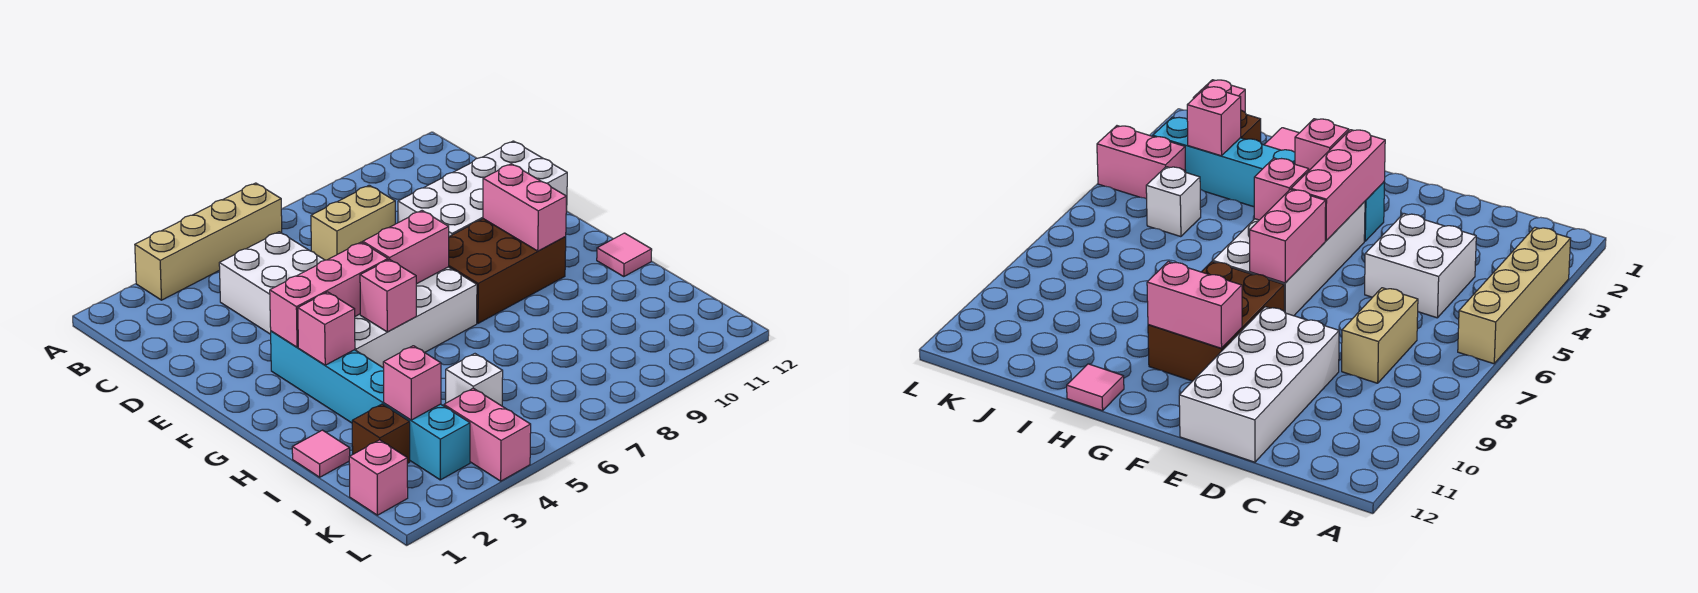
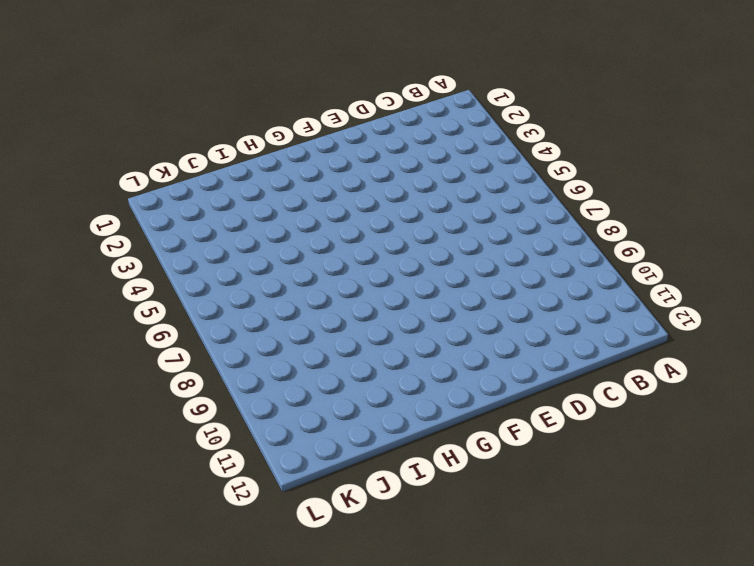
none -> tan brick A3:A6 level 1
none -> white brick C4:D5 level 1
none -> tan brick C7:C8 level 1

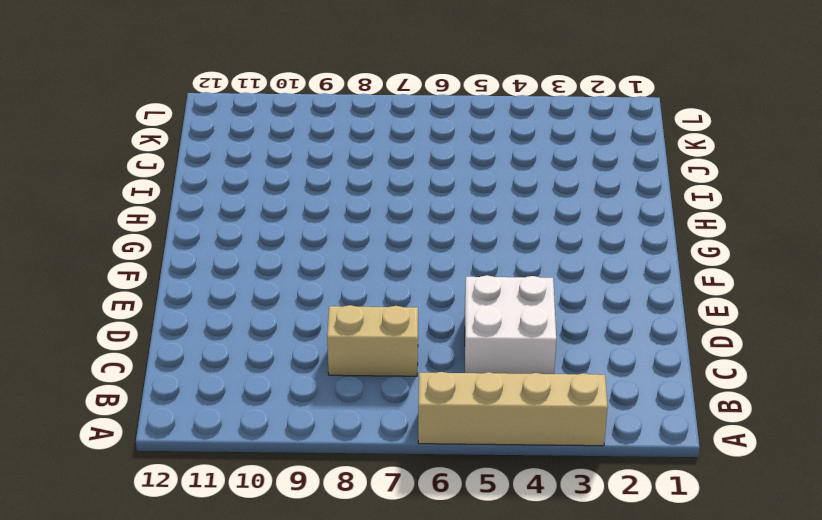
none -> white brick D9:E12 level 1
none -> cyan brick F3:K3 level 1
none -> white brick F4:G7 level 1

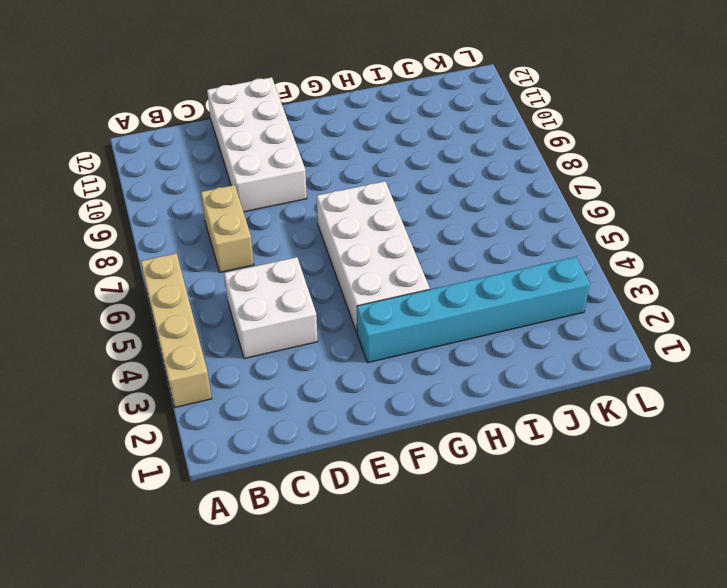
none -> brown brick F8:G10 level 1
none -> pink tile H12 level 1
none -> pink tile I1 level 1

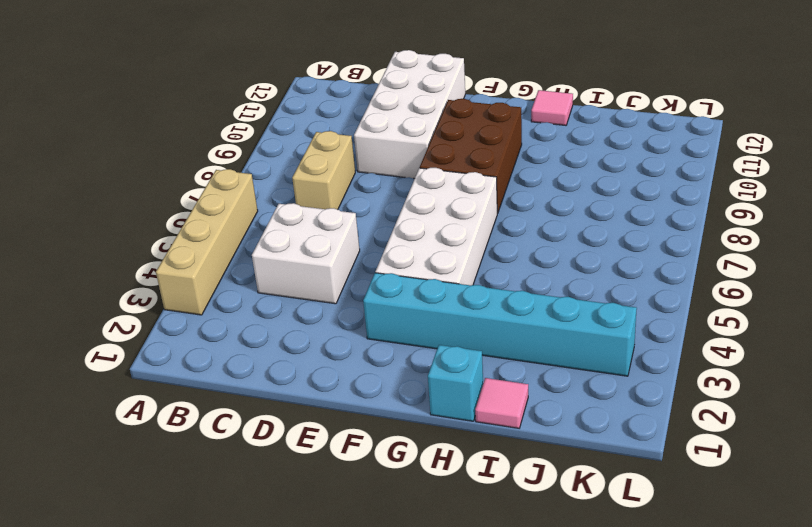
cyan brick H1 level 1 -> none
none -> brown brick J2 level 1
none -> white brick J5 level 1
none -> pink brick K1 level 1

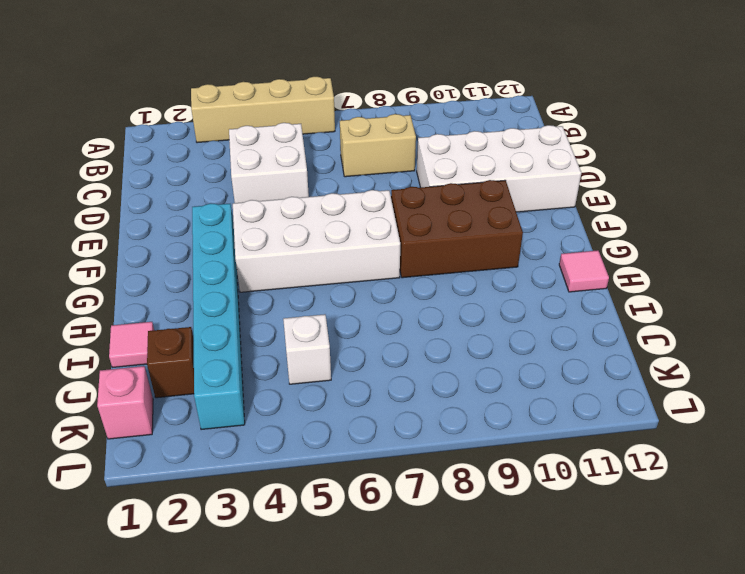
none -> pink brick K4:L4 level 1
none -> pink brick F3:F5 level 2
none -> pink brick F6:F7 level 2

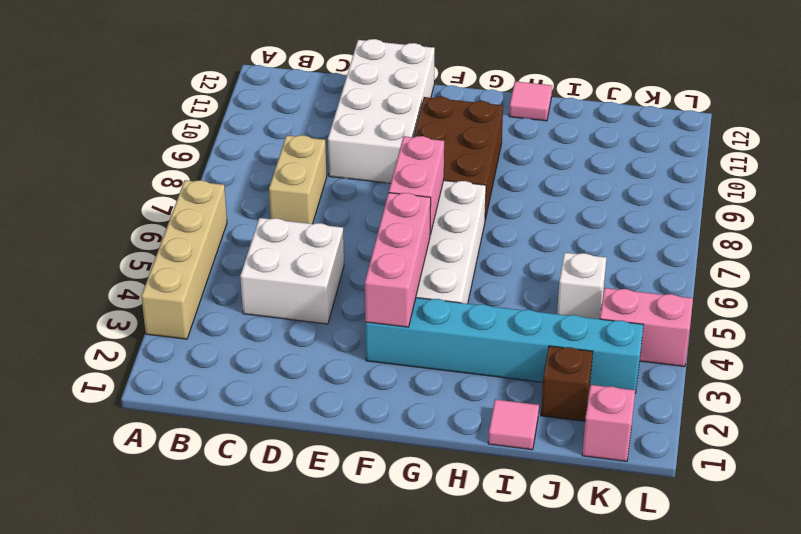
none -> pink brick F10:G10 level 2
none -> pink brick G3 level 2
none -> pink brick G5 level 2

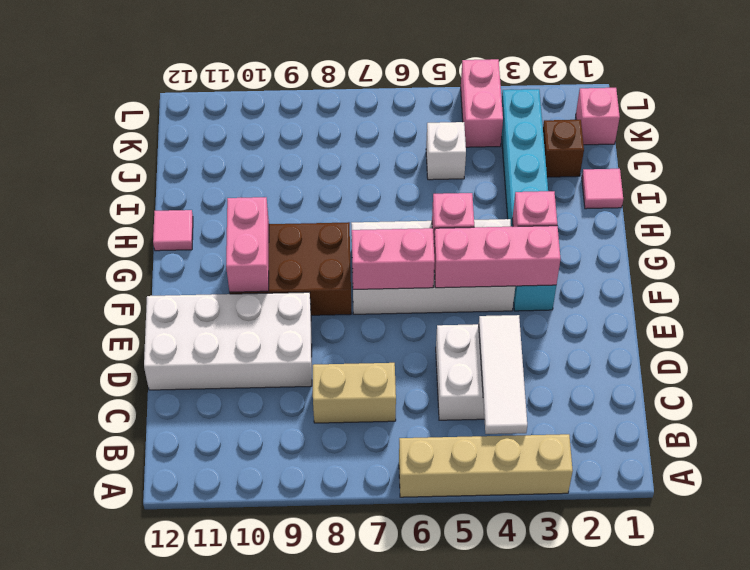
white tile B4:D4 level 2 -> none
none -> pink brick J3 level 2

